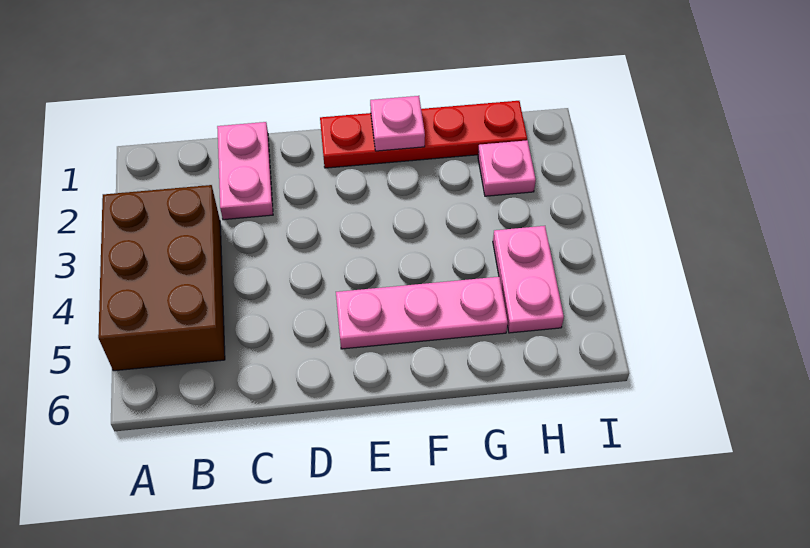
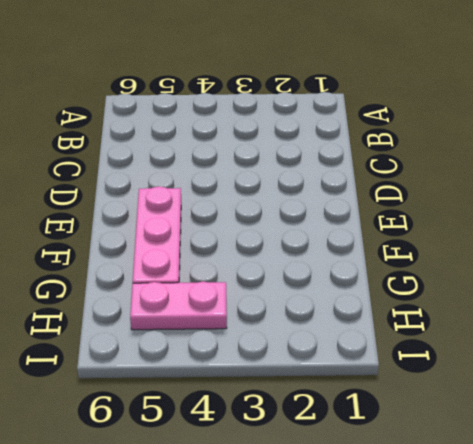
none -> brown brick A3:B5 level 1
none -> pink plate C1:C2 level 1

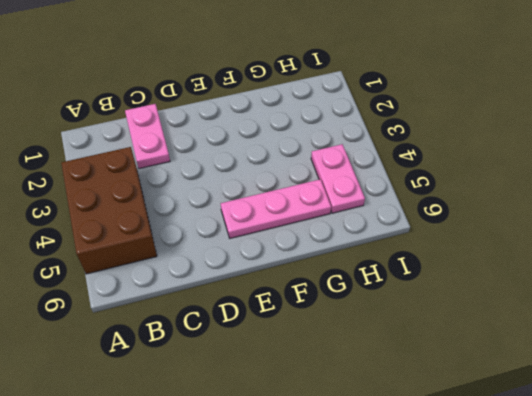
none -> red plate E1:H1 level 1
none -> pink plate H2 level 1

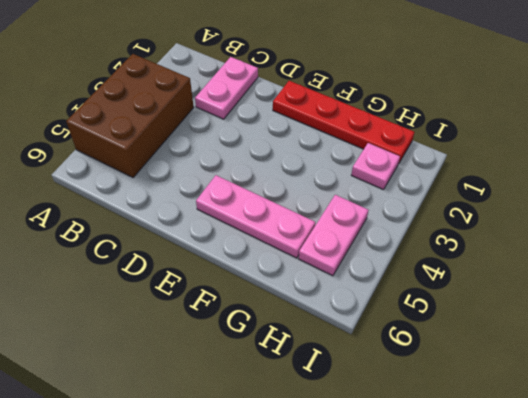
none -> pink plate F1 level 2

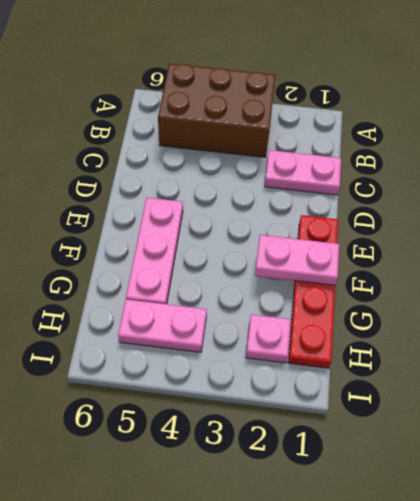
pink plate F1:F2 level 2 -> pink plate F1 level 2

